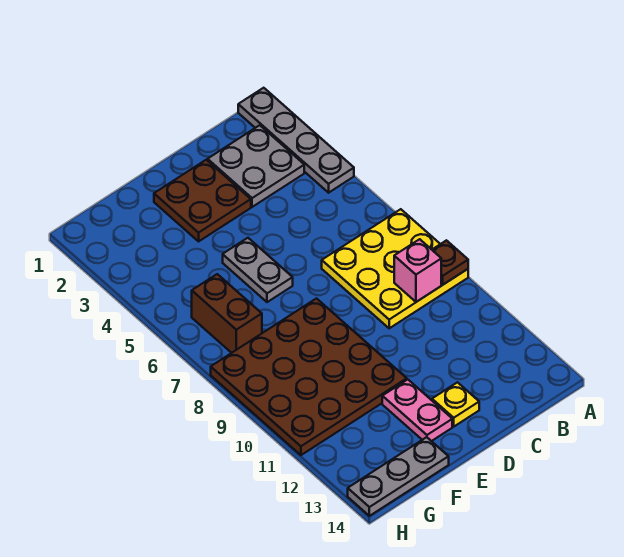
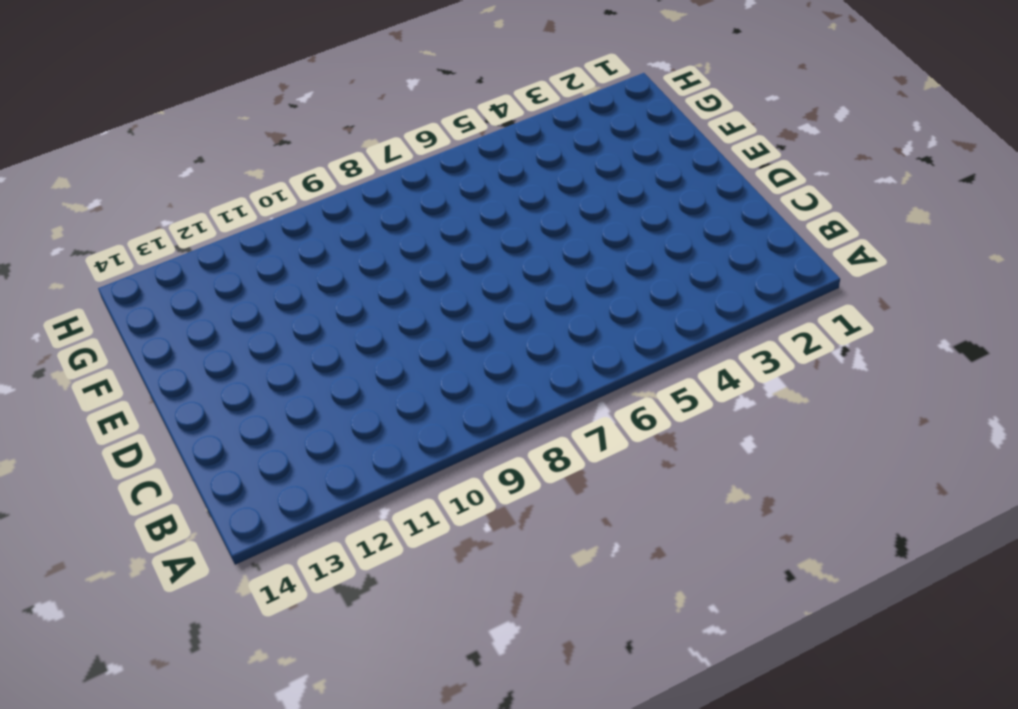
none -> grey plate A1:A4 level 1
none -> yellow plate A7:C9 level 1
none -> grey plate B2:C3 level 1

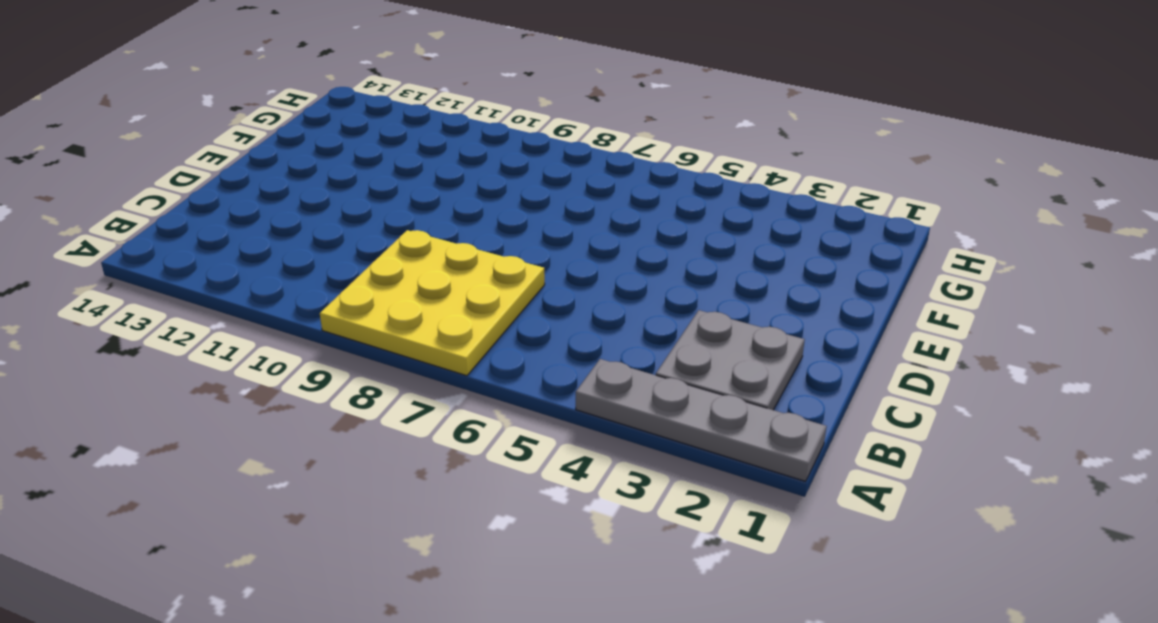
none -> brown plate D2:E3 level 1
none -> yellow plate D13 level 1
none -> grey plate E5:E6 level 1

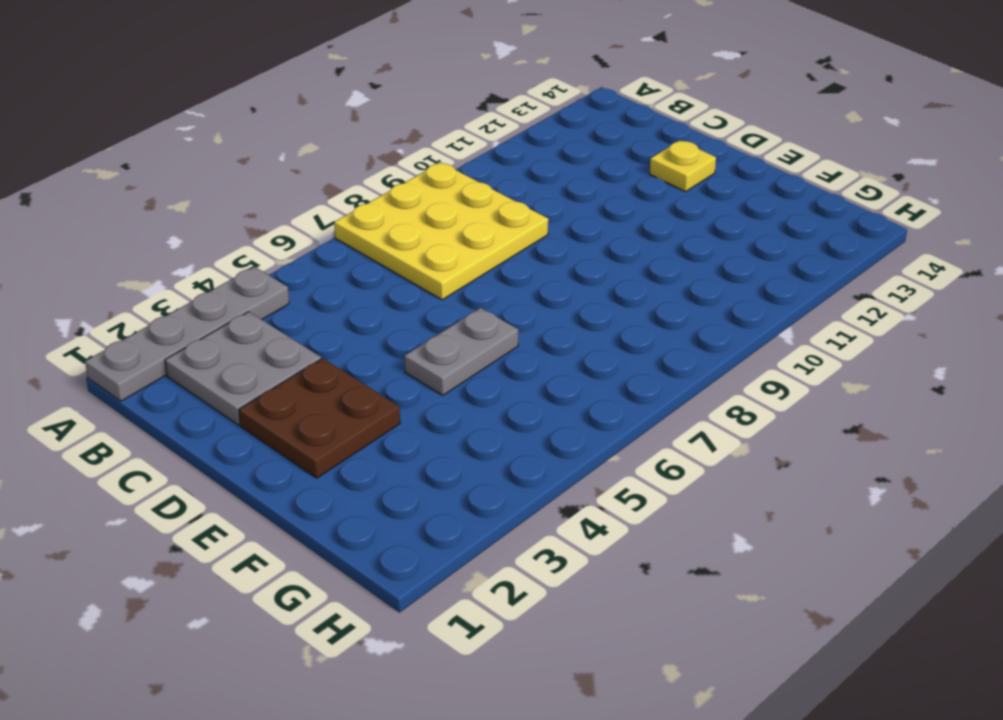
none -> brown plate E8:H11 level 1
none -> pink plate E12:E13 level 1
none -> grey plate F14:H14 level 1

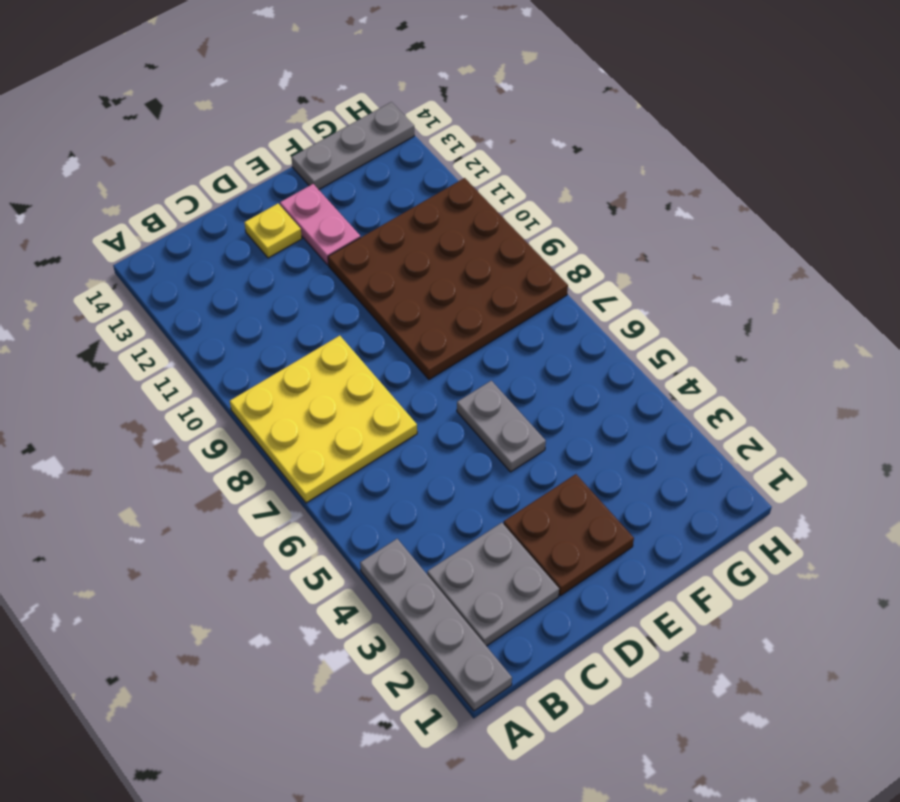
none -> brown brick G6:G7 level 1
none -> brown plate A9 level 2
none -> pink brick B9 level 2

